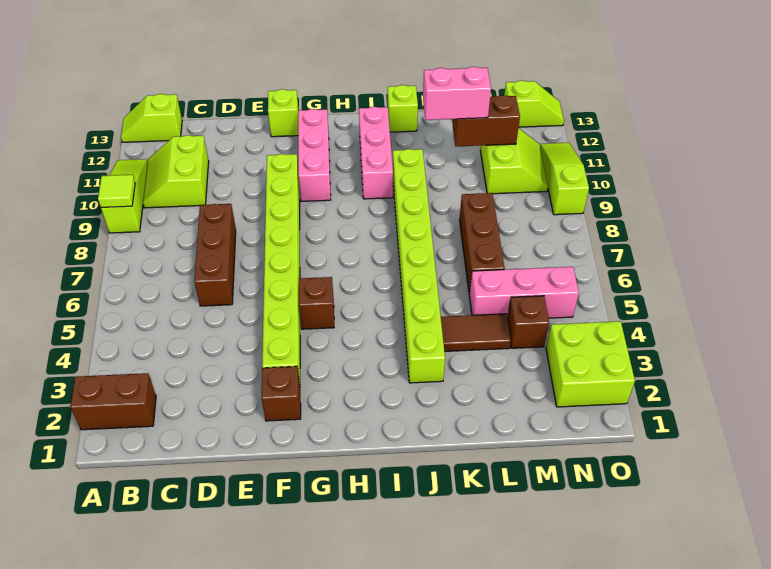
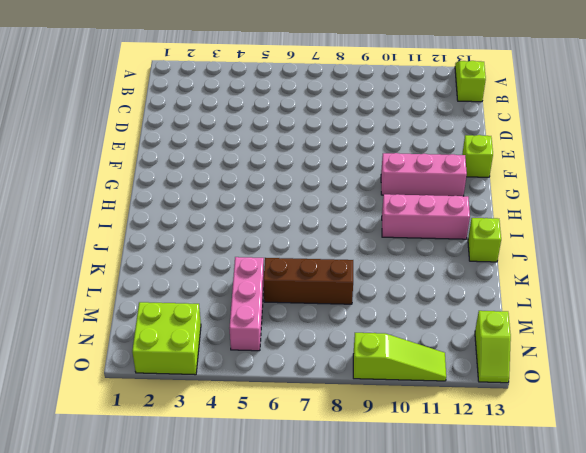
none -> brown brick A2:B2 level 1
none -> lime slope A9:A11 level 1 top 9
none -> lime slope B10:C11 level 1 top C

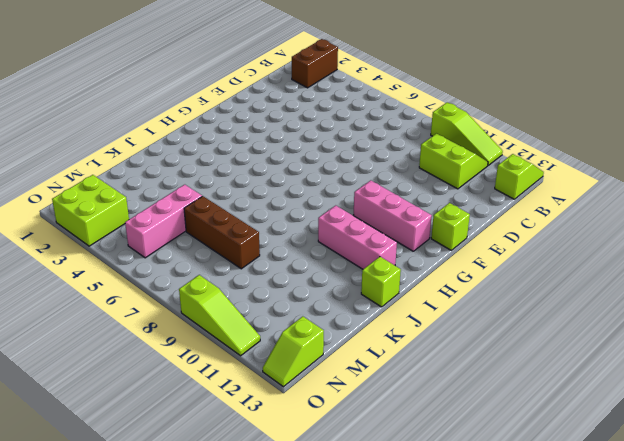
none -> brown brick D6:D8 level 1
none -> brown brick F2 level 1
none -> lime brick F3:F10 level 1

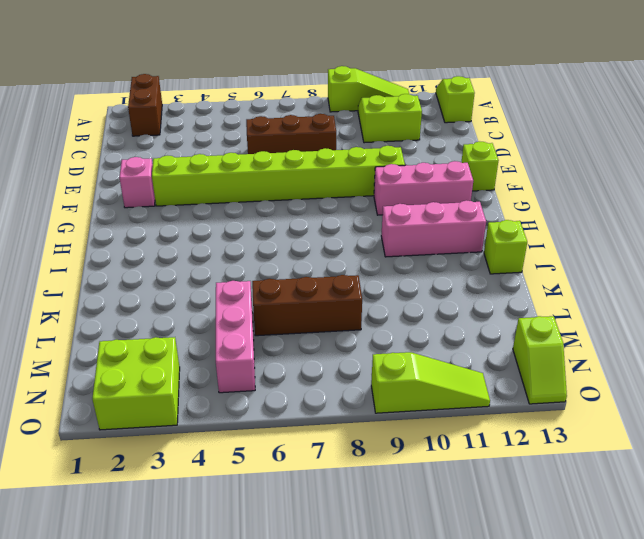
pink brick F2 level 1 -> brown brick F2 level 1
none -> brown brick G5 level 1
none -> lime brick J3:J10 level 1
none -> brown tile K4:L4 level 1

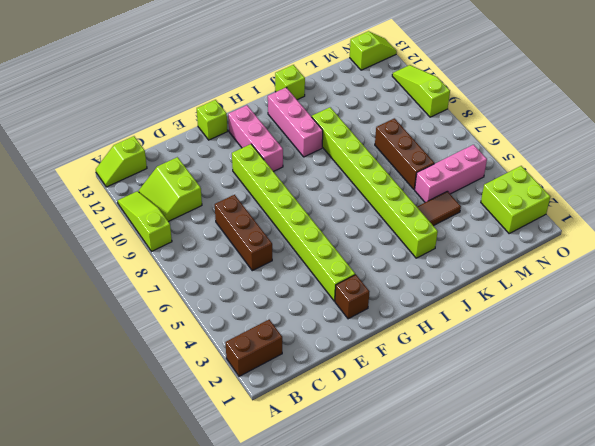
none -> brown brick G5 level 1
none -> brown brick M4 level 1
none -> lime slope M10:N11 level 1 top M

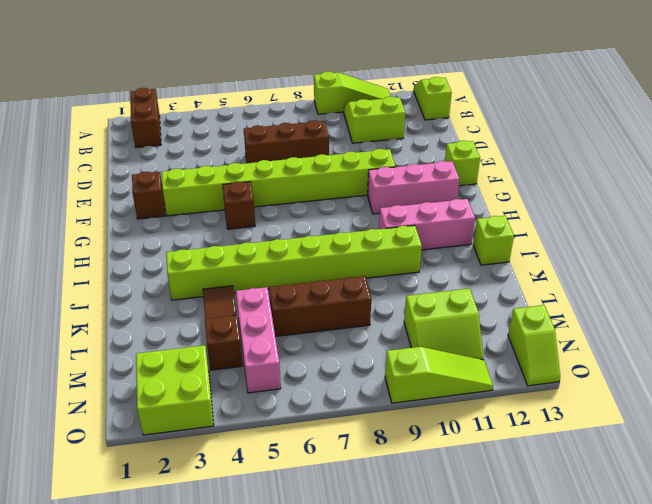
none -> lime tile A9 level 2
none -> brown brick L11:M11 level 2
none -> pink brick K11:L11 level 3

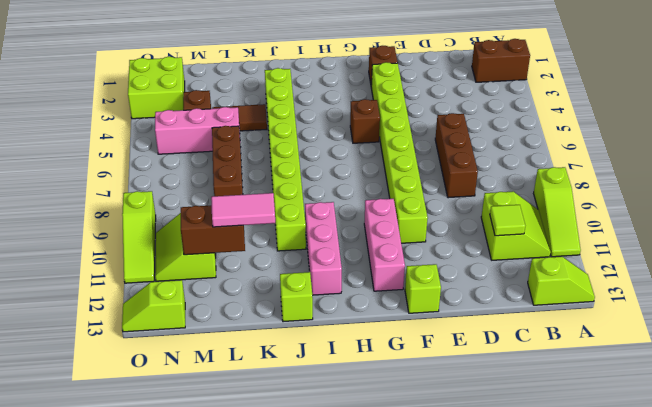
lime tile C11 level 2 -> lime tile A9 level 2
pink tile K11:L11 level 3 -> pink brick K11:L11 level 3

